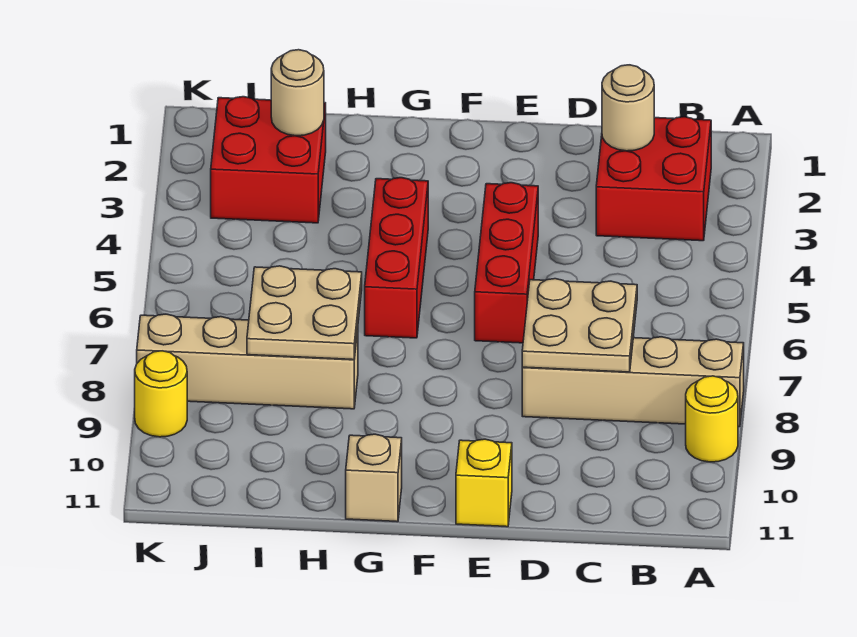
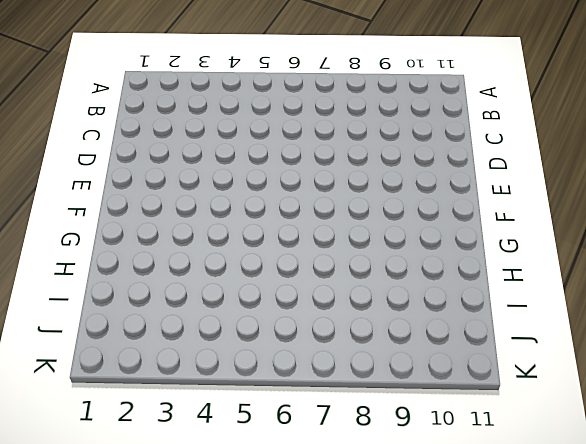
none -> tan brick A8:D8 level 1
none -> yellow round brick A9 level 1
none -> red brick B2:C3 level 1

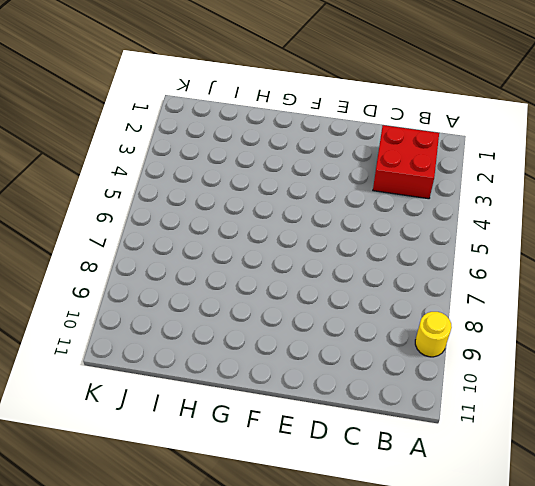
none -> tan brick A8:D8 level 1
none -> red brick E4:E6 level 1
none -> yellow brick E11 level 1

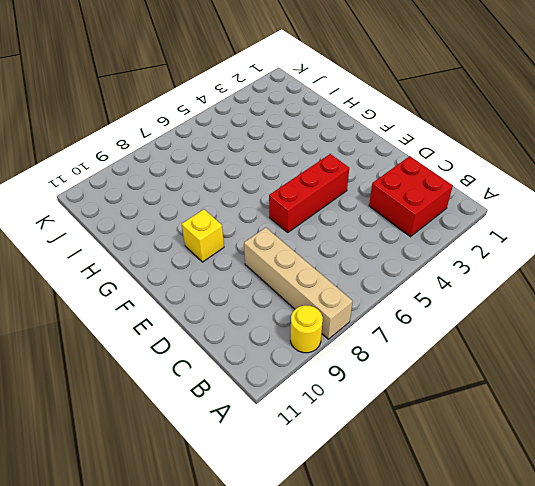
yellow brick F9 level 1 -> yellow brick E11 level 1
none -> red brick G4:G6 level 1
none -> tan brick G11 level 1
none -> tan brick H8:K8 level 1

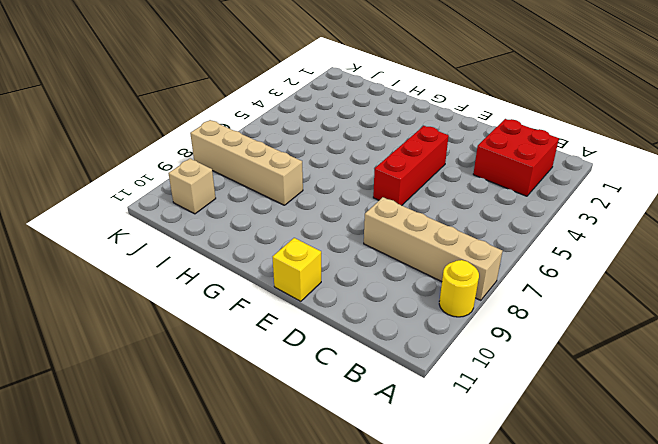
tan brick J10 level 1 -> tan brick G11 level 1
none -> red brick G4:G6 level 1
none -> red brick I2:J3 level 1
none -> yellow round brick K9 level 1

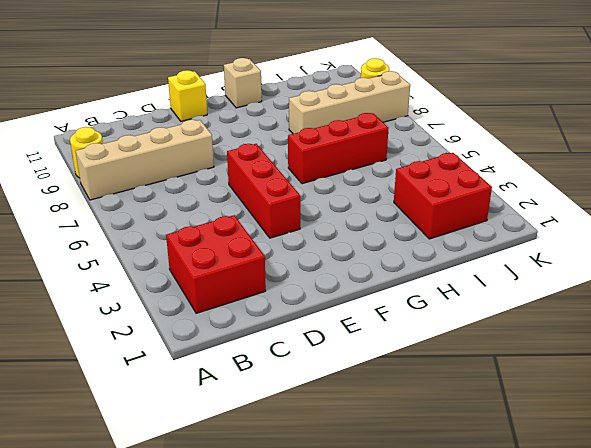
red brick G6:I6 level 1 -> red brick G4:G6 level 1
none -> tan round brick C2 level 2
none -> tan plate C7:D8 level 2
none -> tan plate H7:I8 level 2

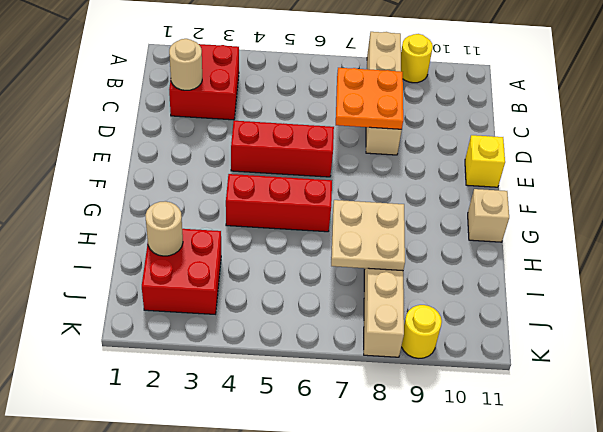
orange plate C7:D8 level 2 -> tan plate C7:D8 level 2

